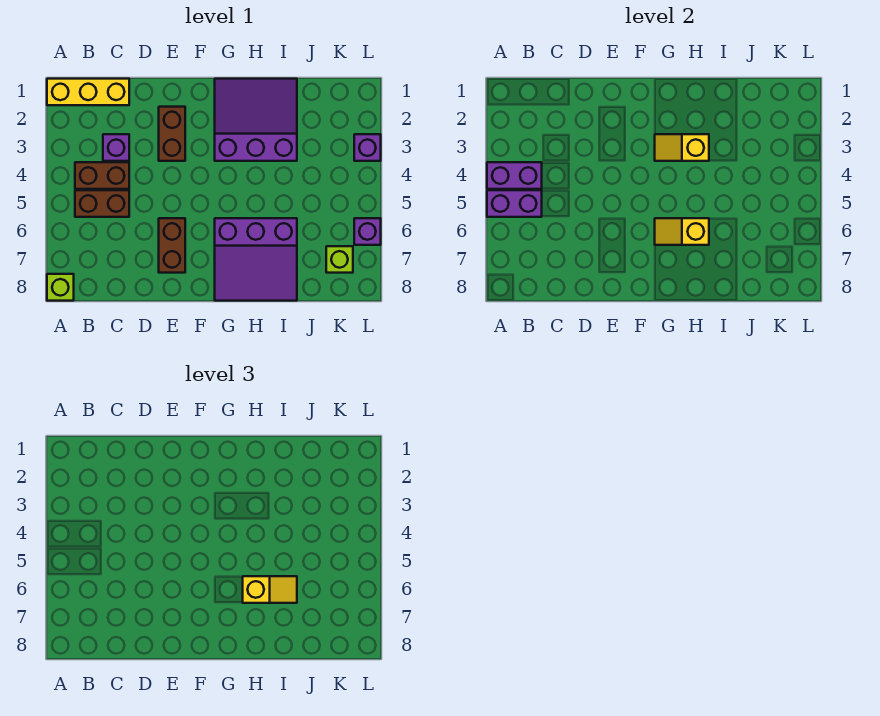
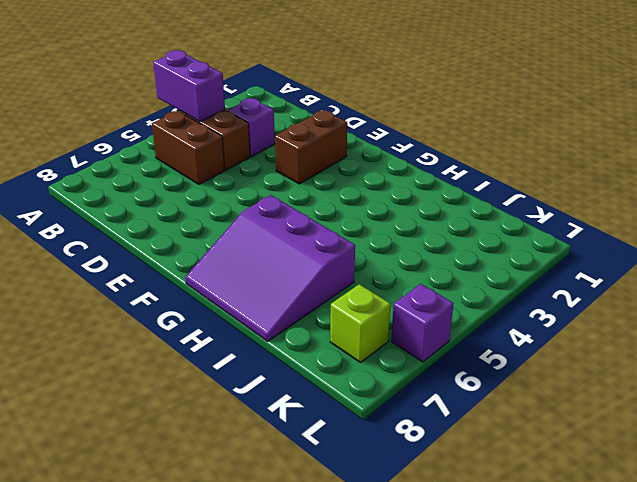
none -> yellow brick A1:C1 level 1
none -> lime brick A8 level 1
none -> brown brick E6:E7 level 1

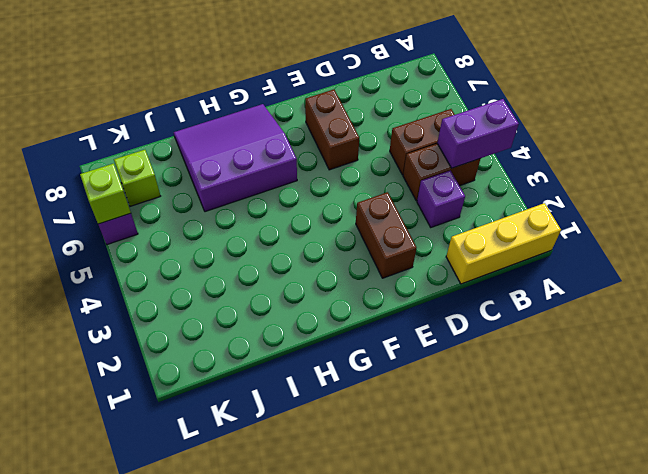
lime brick L6 level 2 -> lime brick A8 level 1
none -> purple slope G1:I3 level 1 top 3
none -> purple brick L3 level 1
none -> purple brick A5:B5 level 2

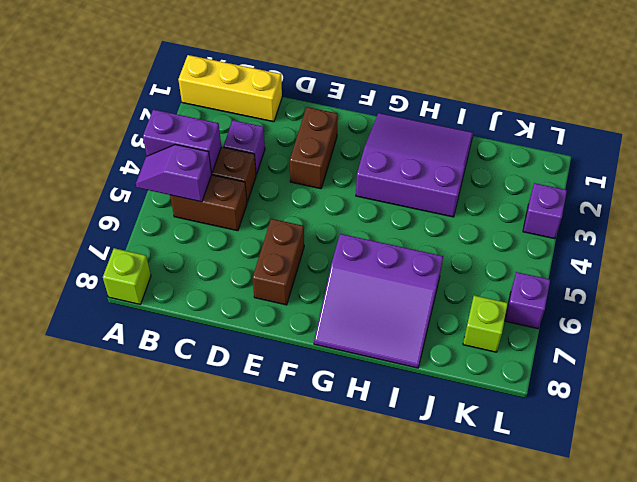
purple slope A5:B5 level 2 top B -> purple brick A5:B5 level 2
none -> yellow slope G3:H3 level 2 top H
none -> yellow slope G6:H6 level 2 top H
none -> yellow slope H6:I6 level 3 top H

